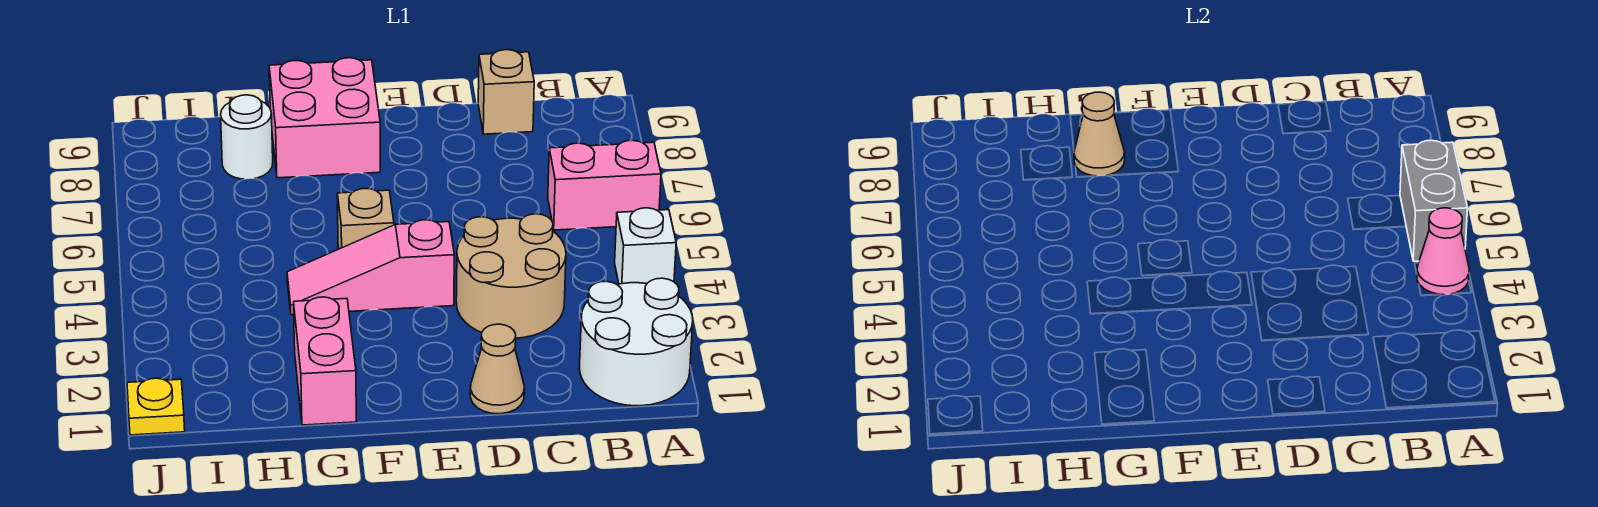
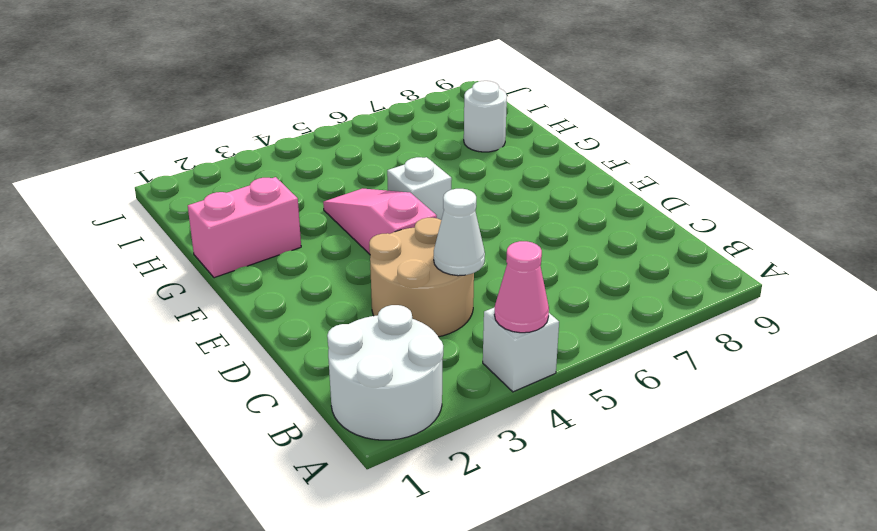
white cone C4 level 2 -> none
white brick F5 level 1 -> tan brick F5 level 1
none -> pink brick A6:B6 level 1
none -> tan brick C9 level 1
none -> tan cone D1 level 1

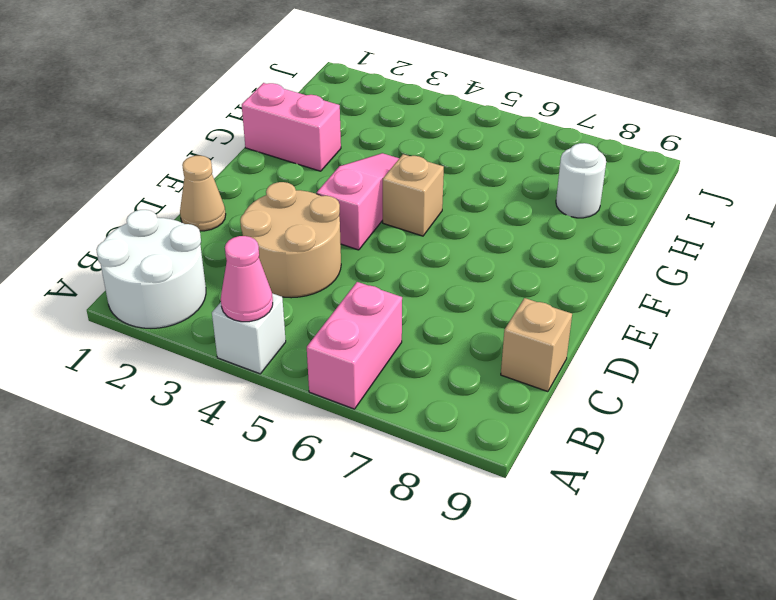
none -> pink brick F8:G9 level 1
none -> yellow plate J1 level 1
none -> grey brick A5:A6 level 2

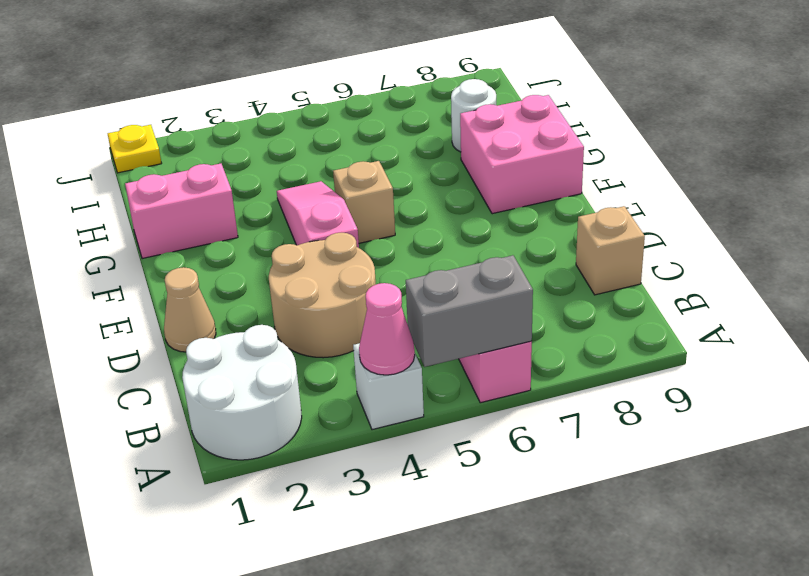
none -> tan cone G8 level 2

